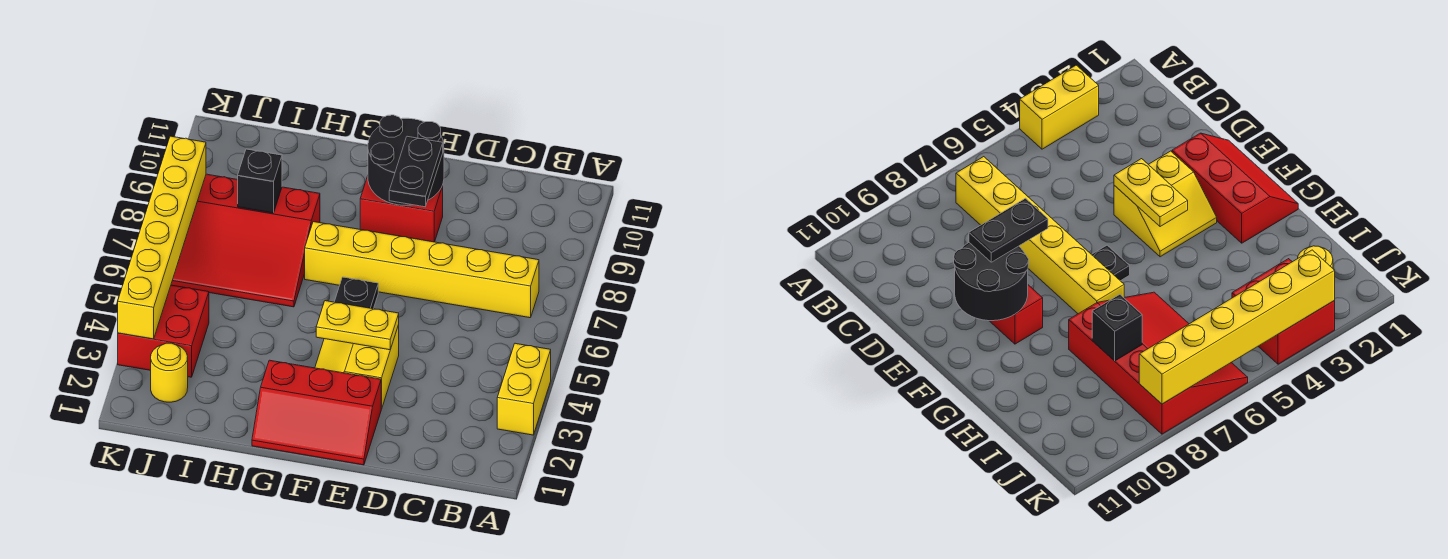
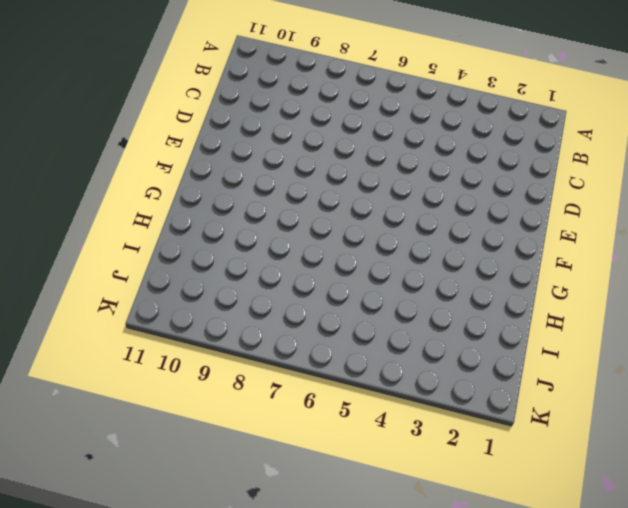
none -> yellow brick A3:A4 level 1
none -> yellow brick B7:G7 level 1
none -> red slope E1:G2 level 1 top 2

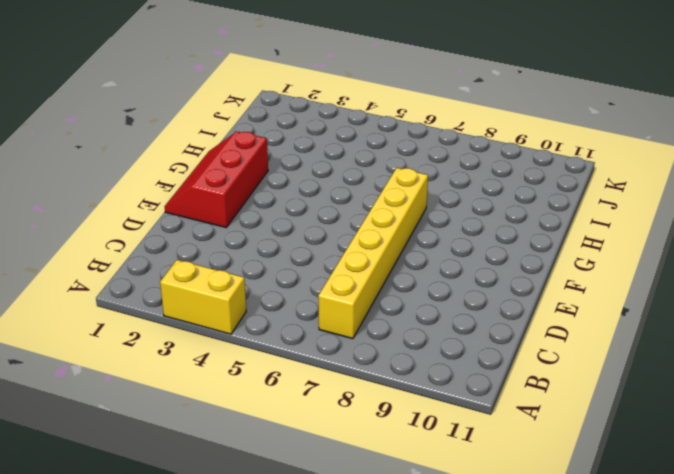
none -> yellow slope E3:F4 level 1 top E
none -> red brick E9:F9 level 1
none -> black plate F6 level 1

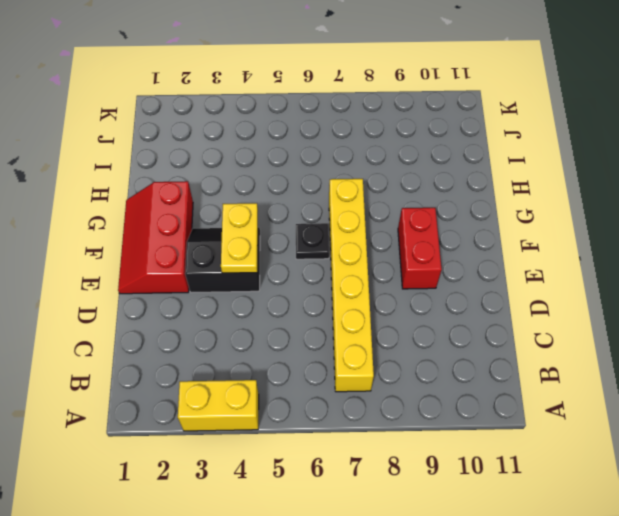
black slope E3:F4 level 1 top E -> yellow slope E3:F4 level 1 top E
none -> red slope H6:K8 level 1 top 8
none -> yellow round brick J2 level 1
none -> red brick J3:K4 level 1

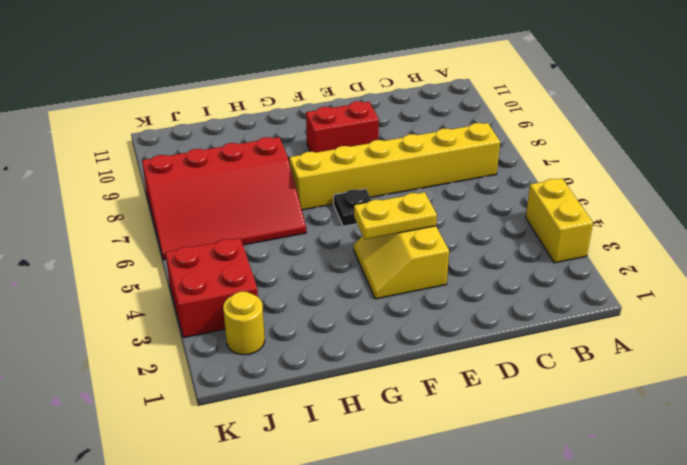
none -> red slope E1:G2 level 1 top 2
none -> black round brick E9:F10 level 2
none -> black brick I8 level 2

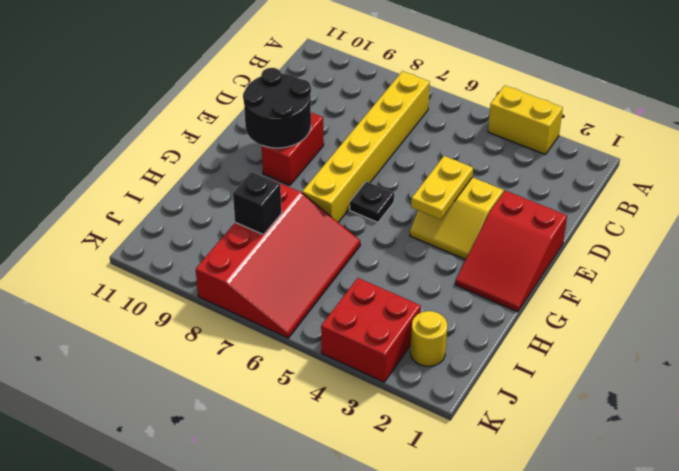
red slope E1:G2 level 1 top E -> red slope E1:G2 level 1 top 2
none -> yellow brick K3:K8 level 2
none -> black plate E8:E9 level 3

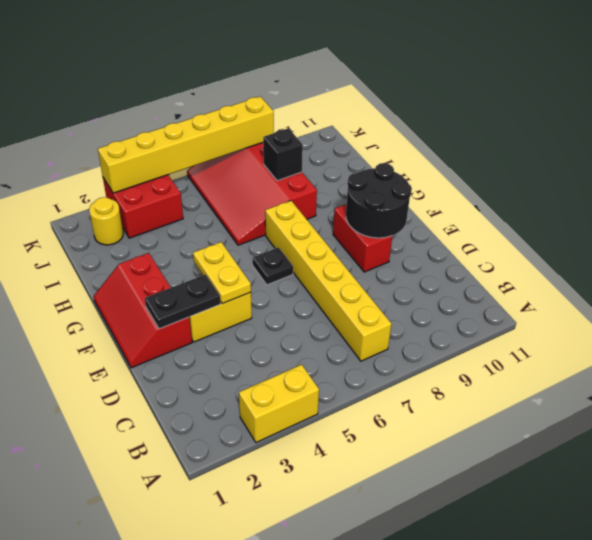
black plate E2:E3 level 2 -> black plate E8:E9 level 3

